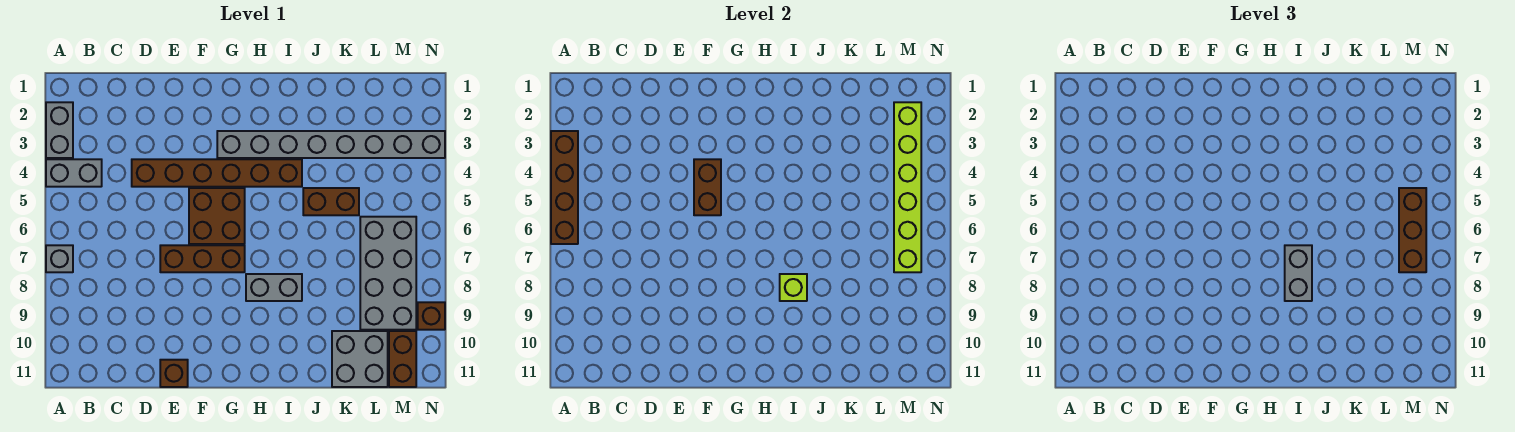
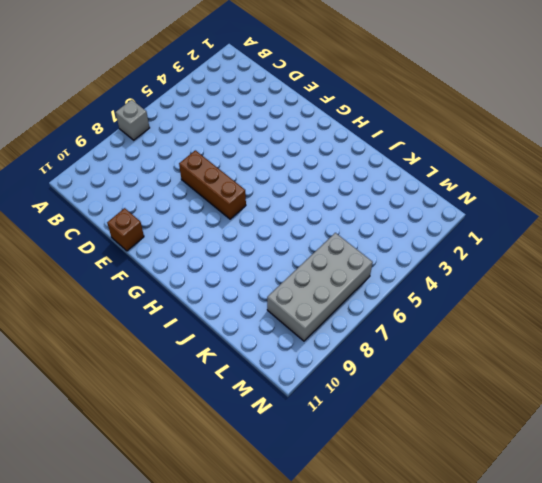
none -> grey brick A2:A3 level 1
none -> grey brick A4:B4 level 1
none -> brown brick D4:I4 level 1

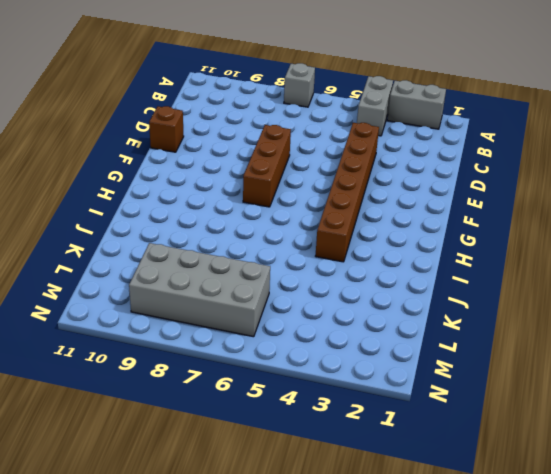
none -> brown brick F5:G6 level 1
none -> grey brick G3:N3 level 1
none -> grey brick H8:I8 level 1

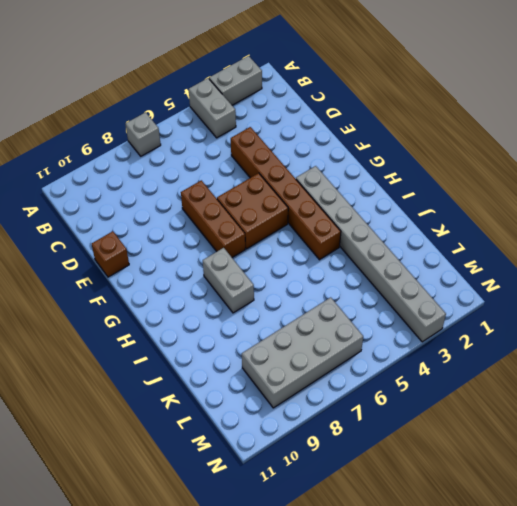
none -> brown brick J5:K5 level 1
none -> grey brick K10:L11 level 1
none -> brown brick M10:M11 level 1

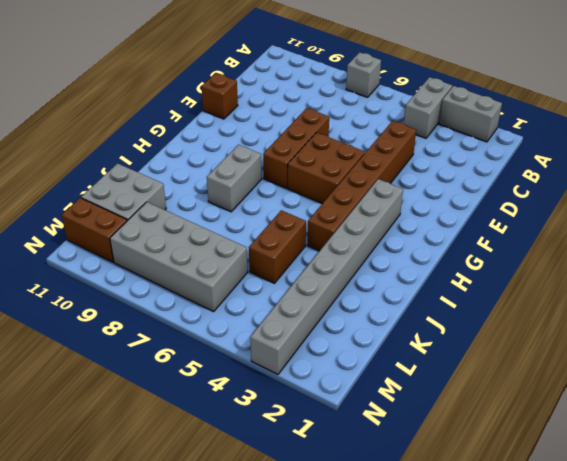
none -> brown brick N9 level 1
none -> brown brick A3:A6 level 2
none -> brown brick F4:F5 level 2

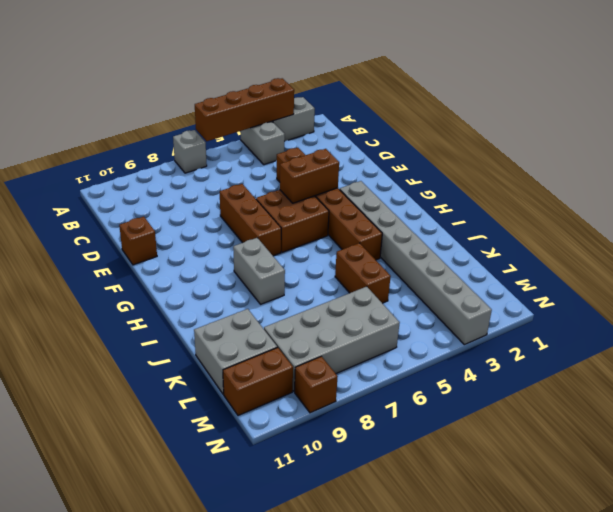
none -> lime brick I8 level 2
none -> lime brick M2:M7 level 2
none -> grey brick I7:I8 level 3

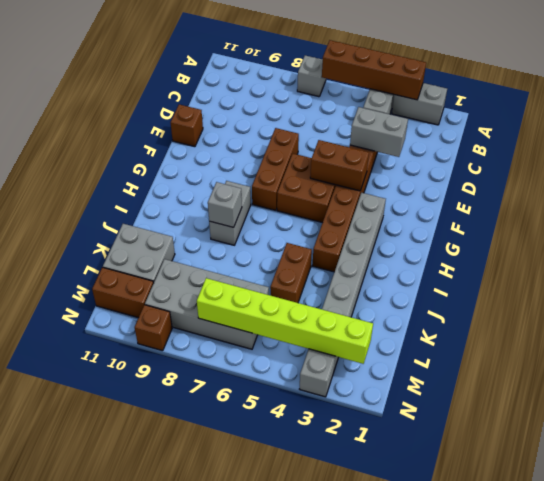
grey brick D3:D4 level 2 -> grey brick I7:I8 level 3
grey brick I8 level 2 -> lime brick I8 level 2
none -> brown brick M5:M7 level 3

